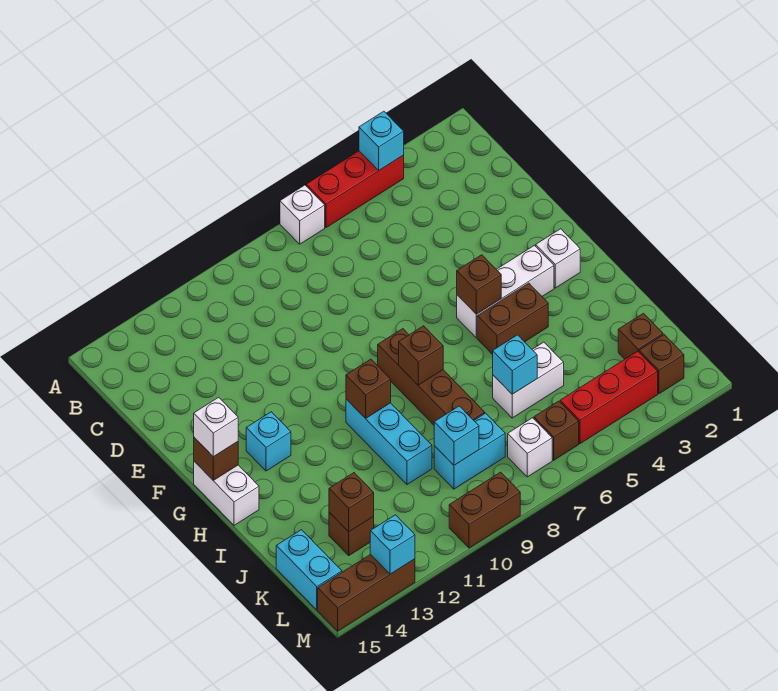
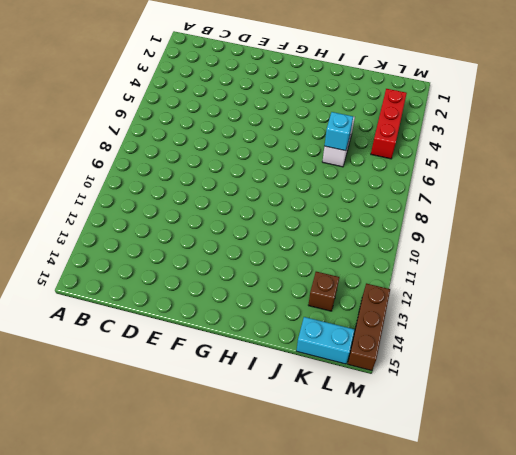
none -> red brick A4:A6 level 1
none -> white brick A7 level 1
none -> white brick G2 level 1
none -> white brick G3:G5 level 1

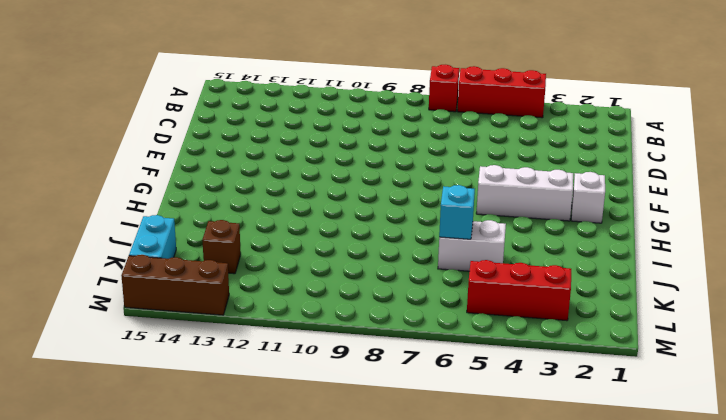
red brick A7 level 1 -> white brick A7 level 1
none -> brown brick G8:J8 level 1
none -> cyan brick G13 level 1
none -> white brick G15:H15 level 1
none -> brown brick H4:H5 level 1

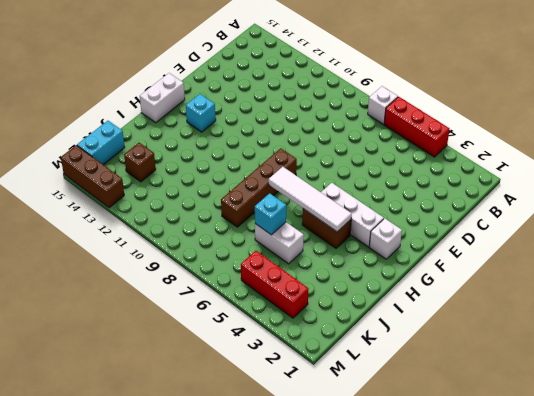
white tile H4:H7 level 2 -> none
none -> cyan brick H10:J10 level 1
none -> brown brick K2 level 1
none -> cyan brick K8:K9 level 1
none -> brown brick L2 level 1

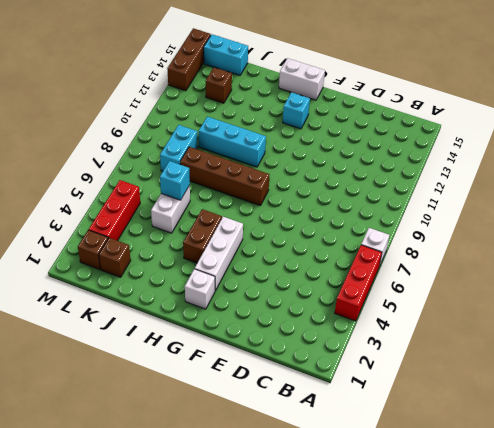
none -> brown brick L6 level 1
none -> white brick L7 level 1
none -> brown brick M9:M10 level 1
none -> cyan brick A4 level 2

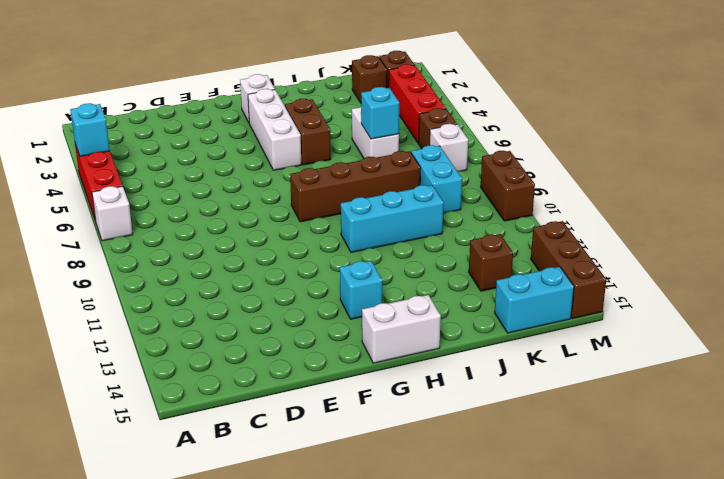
none -> brown brick G5 level 2
none -> brown brick G15 level 2
none -> brown brick H8 level 2
none -> brown brick H10 level 2

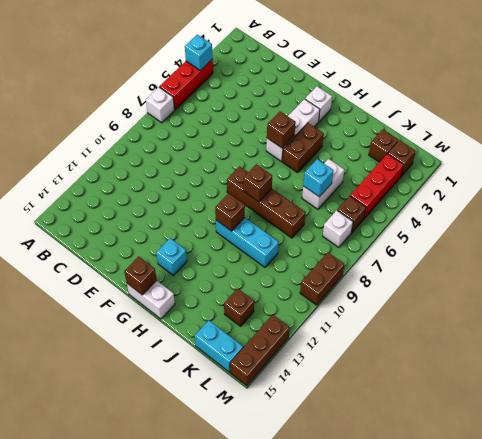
none -> cyan brick K8:K9 level 1
none -> cyan brick K9 level 2
none -> brown brick K13 level 2
none -> cyan brick M13 level 2

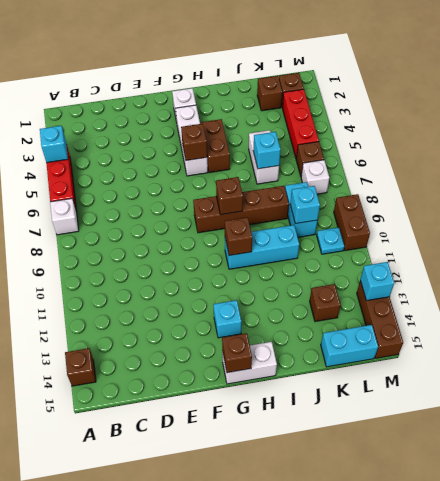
brown brick A14 level 1 -> brown brick K13 level 2
cyan plate L10 level 1 -> none
none -> white brick G15 level 3

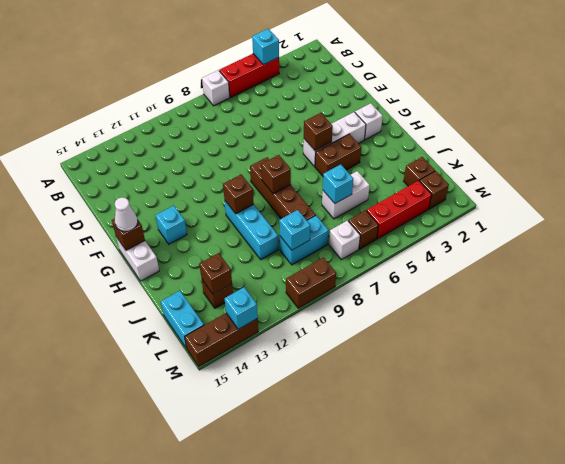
white cone G15 level 3 -> white brick G15 level 3

